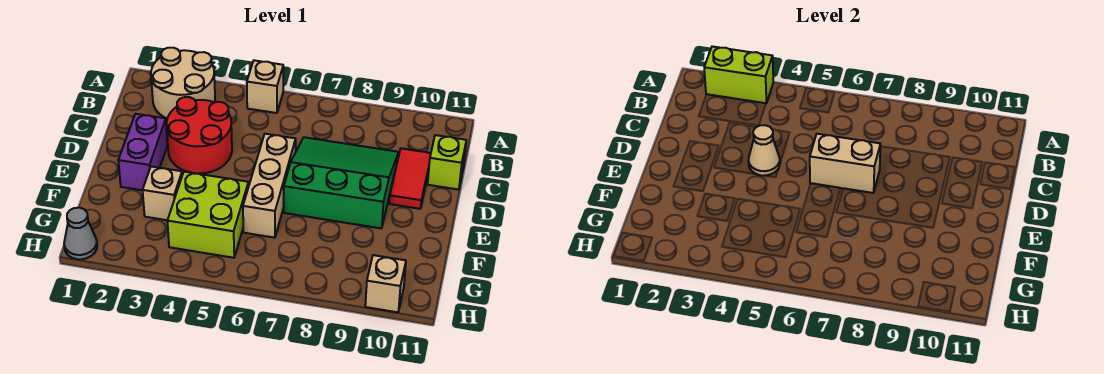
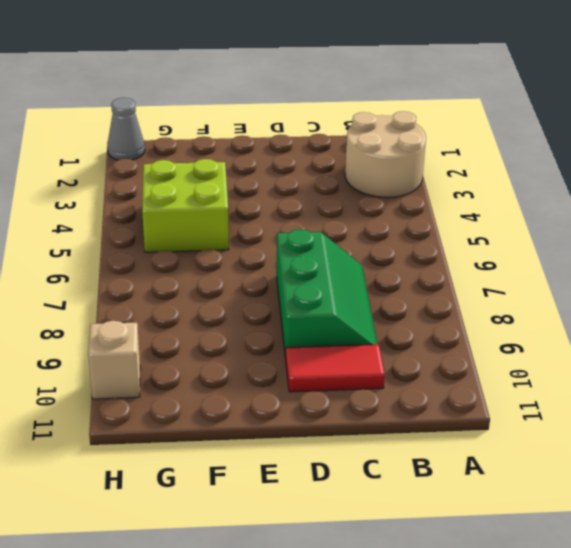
green slope C7:D9 level 1 top D -> green slope C7:E9 level 1 top E
none -> tan brick A5 level 1
none -> red round brick C3:D4 level 1
none -> lime brick C11 level 1

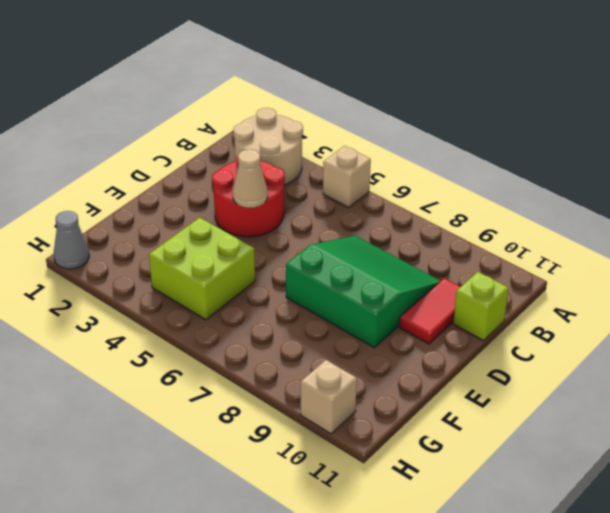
none -> purple brick D2:E2 level 1
none -> tan brick D6:F6 level 1
none -> tan brick F3 level 1

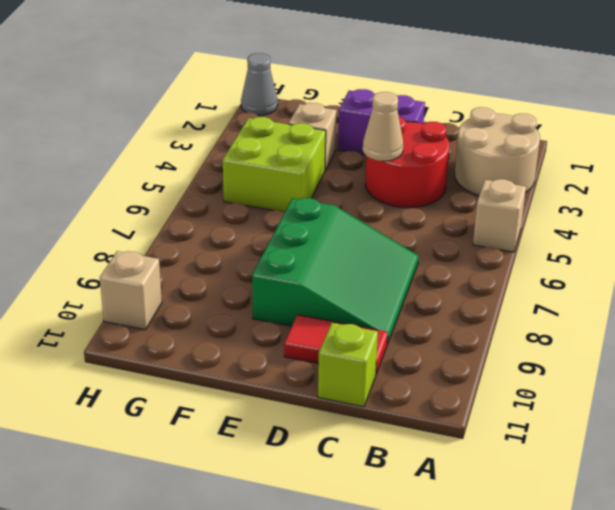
none -> tan brick D6:F6 level 1
none -> lime brick A2:A3 level 2
none -> tan brick D6:D7 level 2

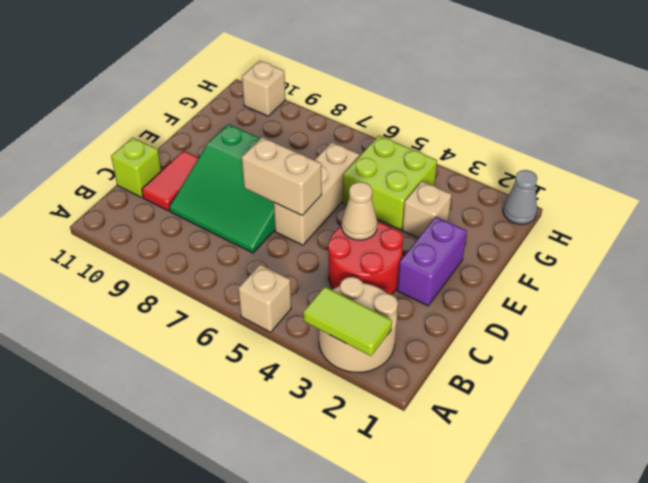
lime tile A2:A3 level 2 -> lime brick A2:A3 level 2

